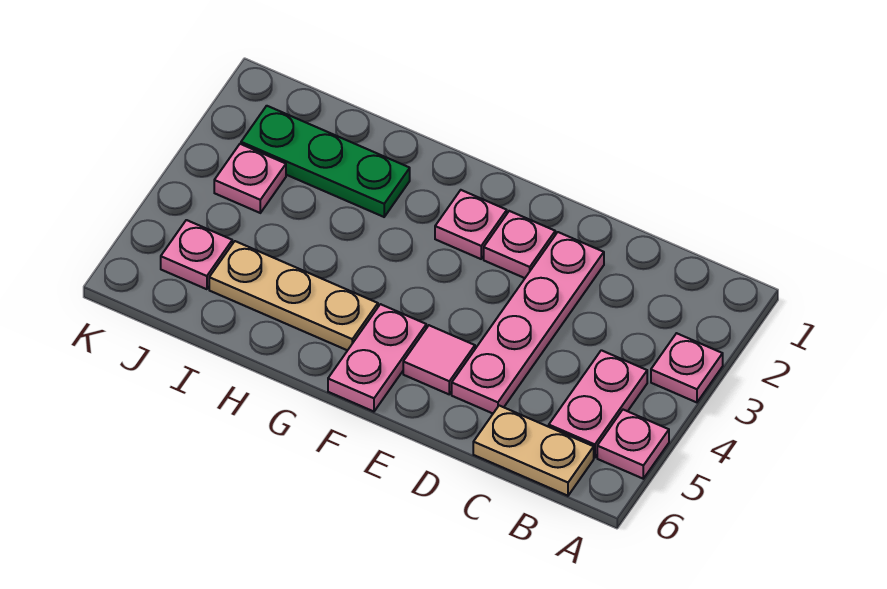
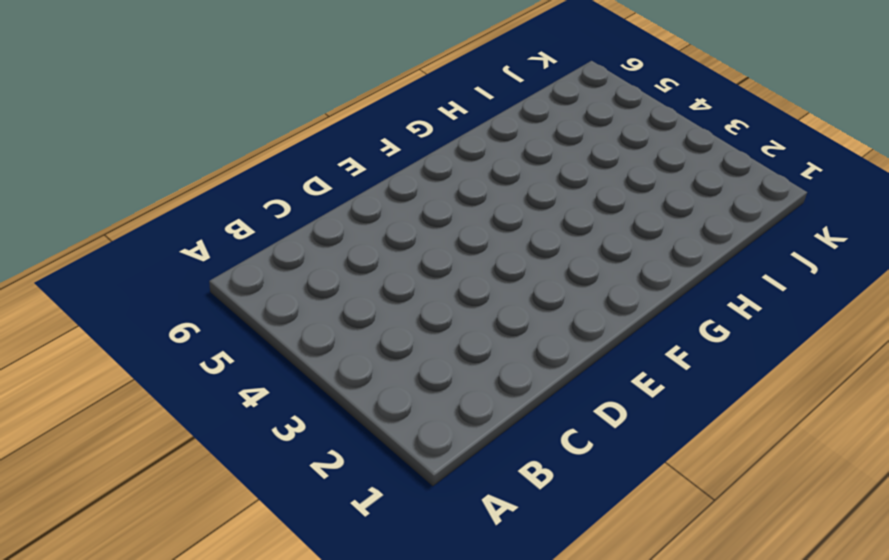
none -> pink plate A3 level 1
none -> pink plate A5 level 1
none -> pink plate B4:B5 level 1

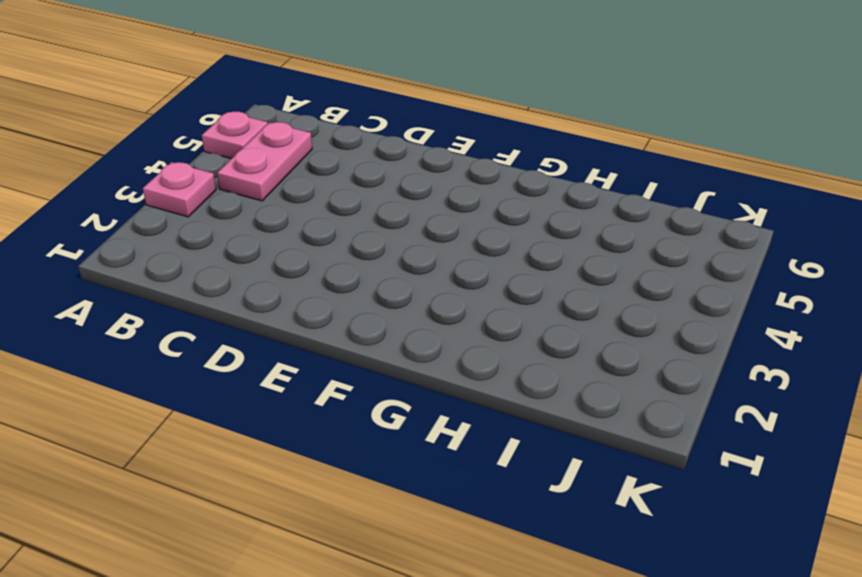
none -> tan plate B6:C6 level 1
none -> pink plate D2:D5 level 1
none -> pink plate E2 level 1

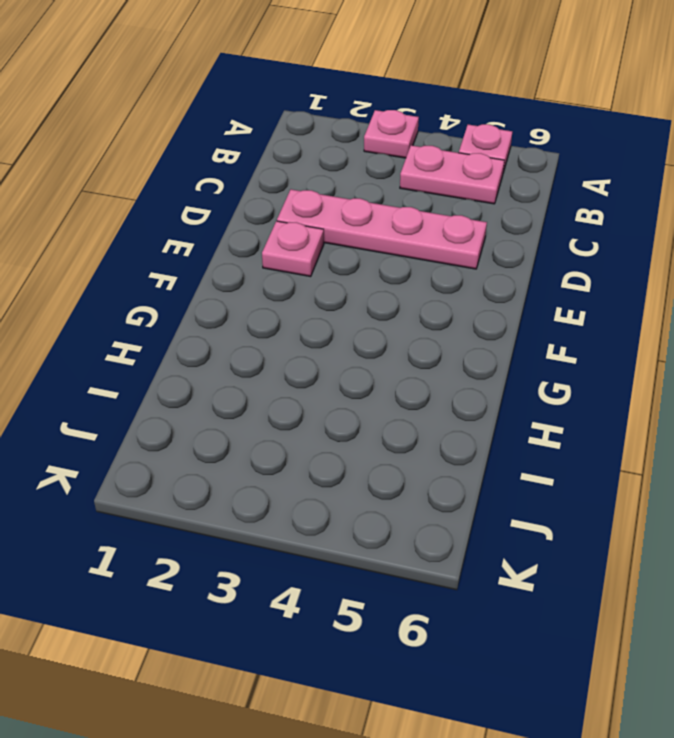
none -> tan plate B6:C6 level 1
none -> pink tile E5 level 1
none -> pink plate F2 level 1

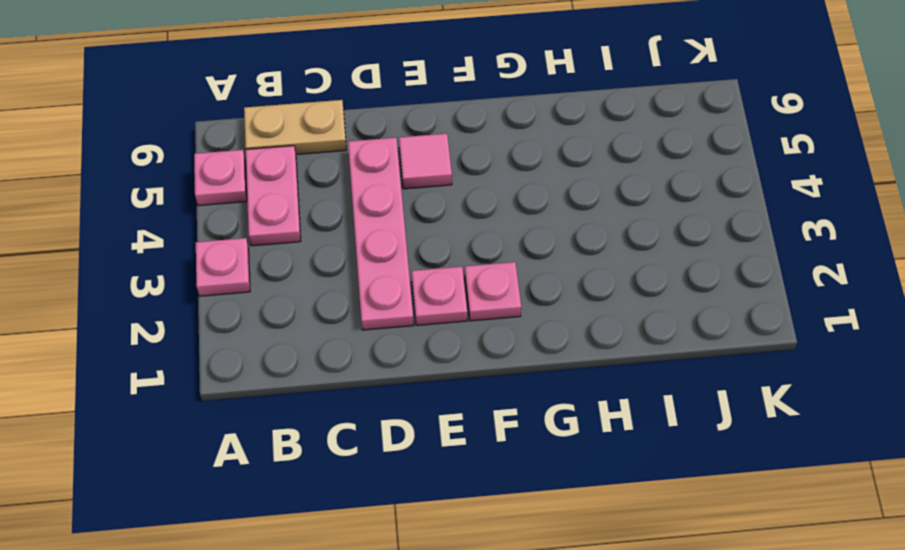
none -> pink plate F5:F6 level 1
none -> tan plate G5:I5 level 1
none -> green plate H2:J2 level 1

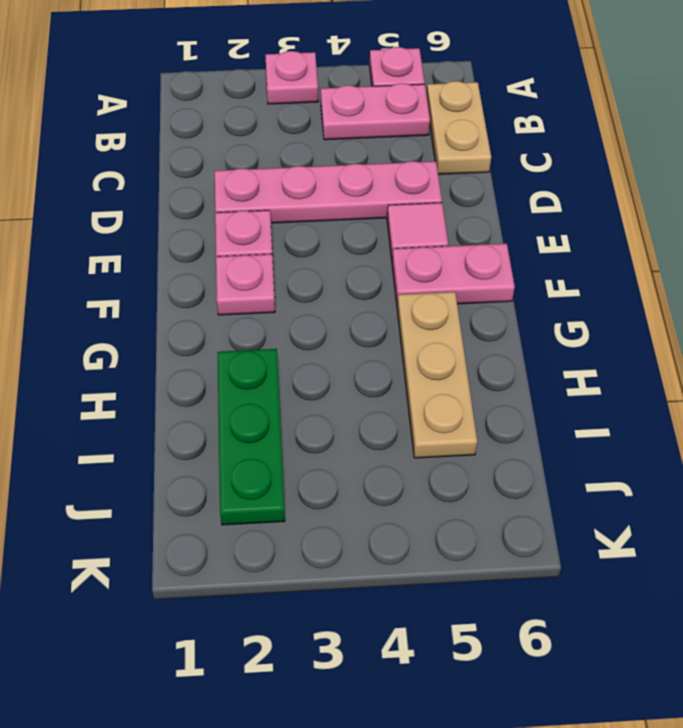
none -> pink plate J3 level 1
none -> pink plate J5 level 1

